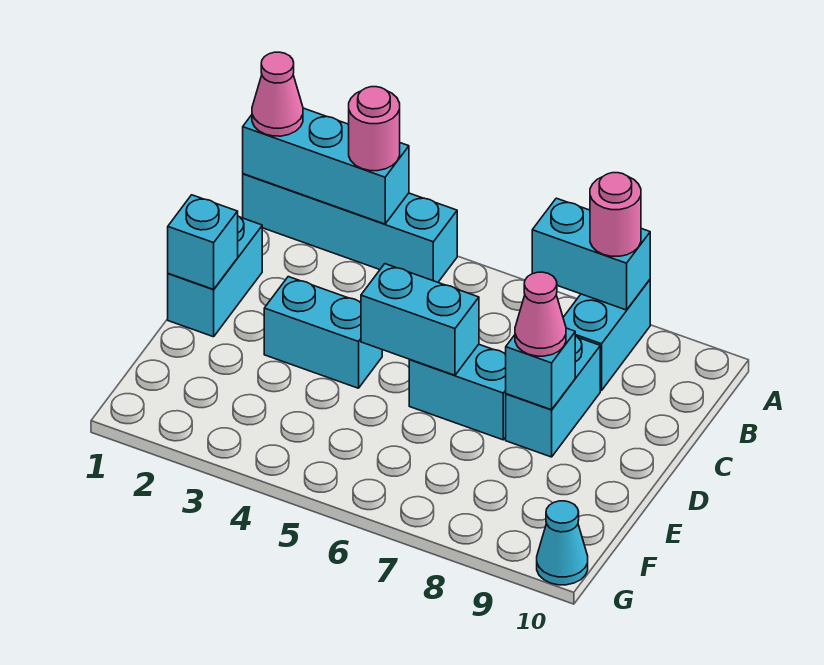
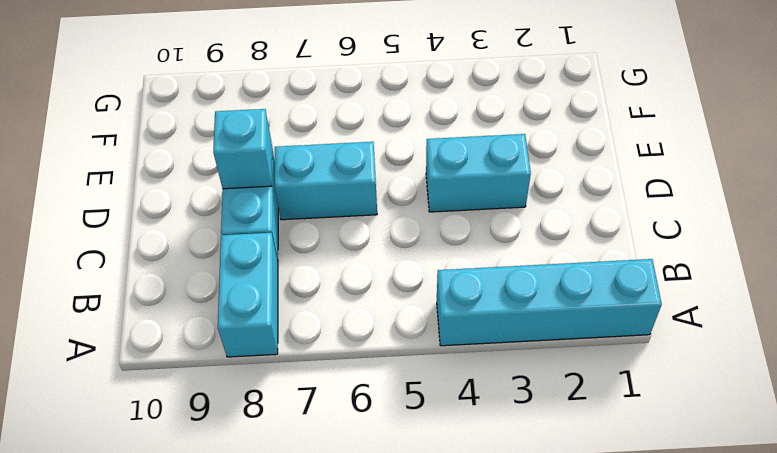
none -> cyan brick C1:D1 level 1
none -> cyan cone G10 level 1
none -> cyan brick A1:A3 level 2

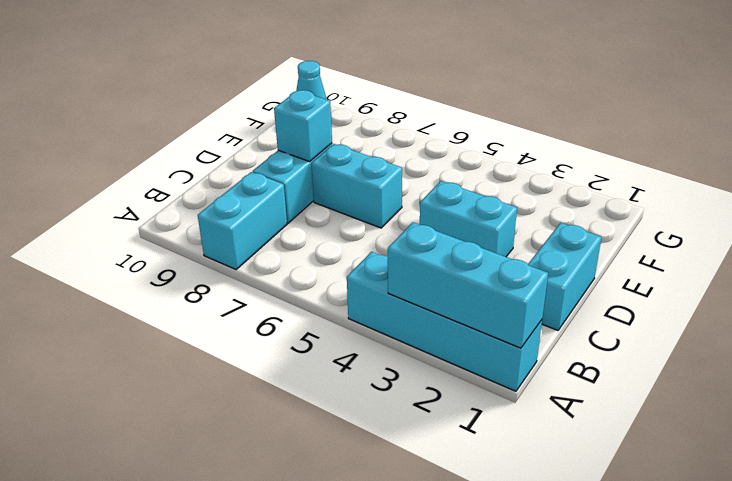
none -> cyan brick A7:A8 level 2
none -> cyan brick D1 level 2
none -> cyan brick D5:D6 level 2

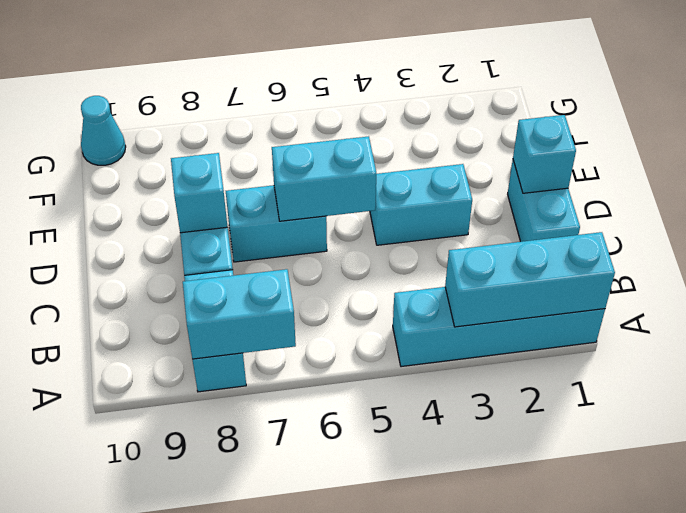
none -> pink cone A1 level 3
none -> pink round brick A3 level 3
none -> pink round brick A8 level 3

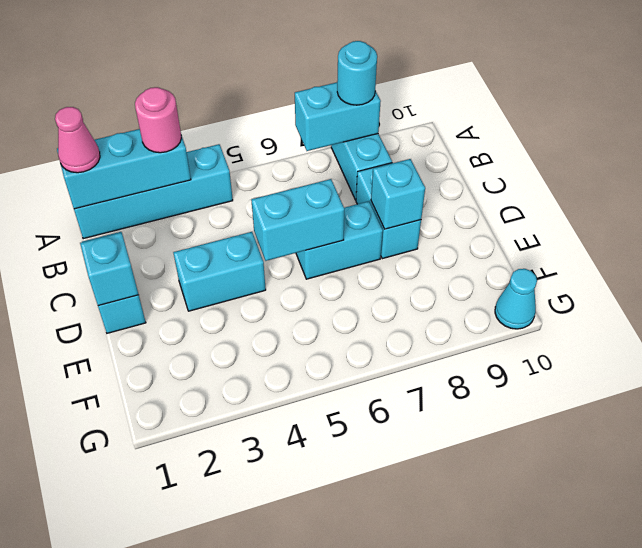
cyan round brick A8 level 3 -> pink round brick A8 level 3
none -> pink cone D8 level 3

